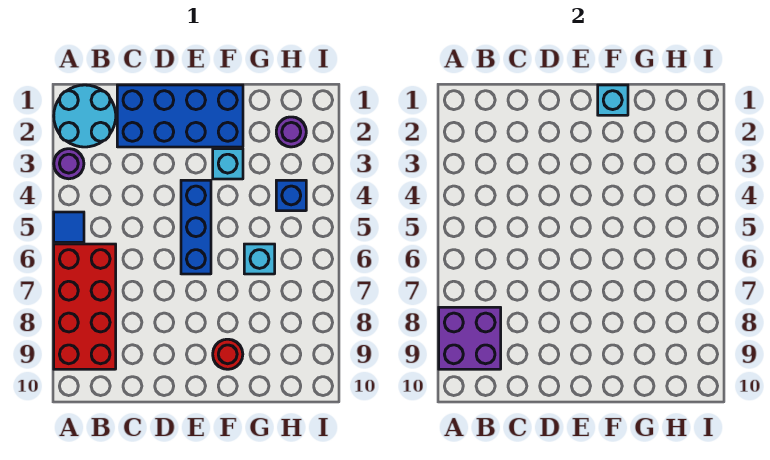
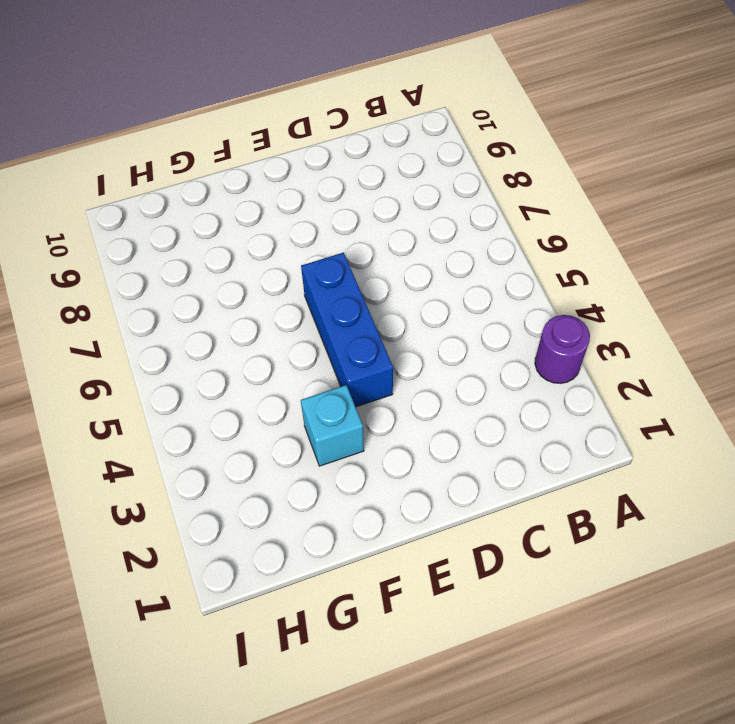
none -> cyan round brick A1:B2 level 1
none -> blue tile A5 level 1
none -> red brick A6:B9 level 1

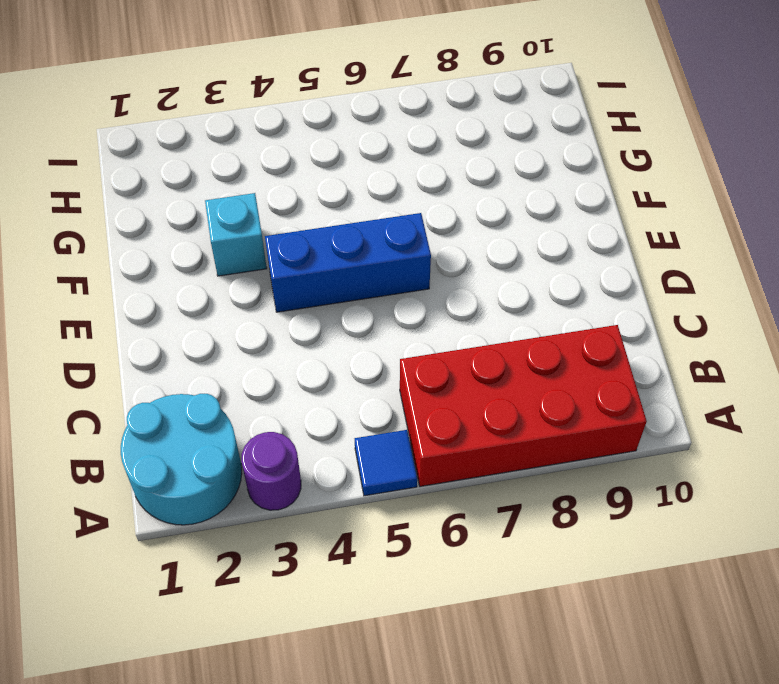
none -> blue brick C1:F2 level 1
none -> red round brick F9 level 1
none -> cyan brick G6 level 1

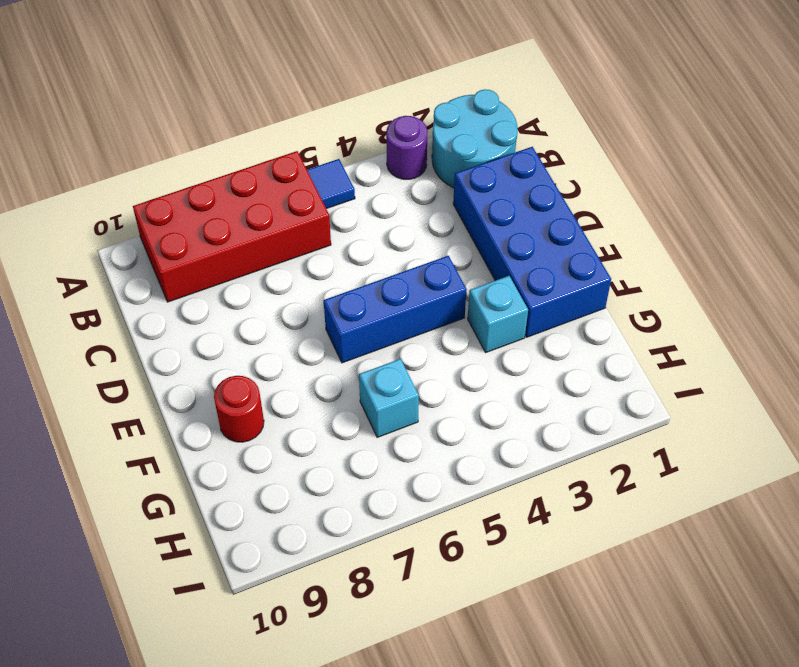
none -> purple round brick H2 level 1
none -> blue brick H4 level 1
none -> purple brick A8:B9 level 2

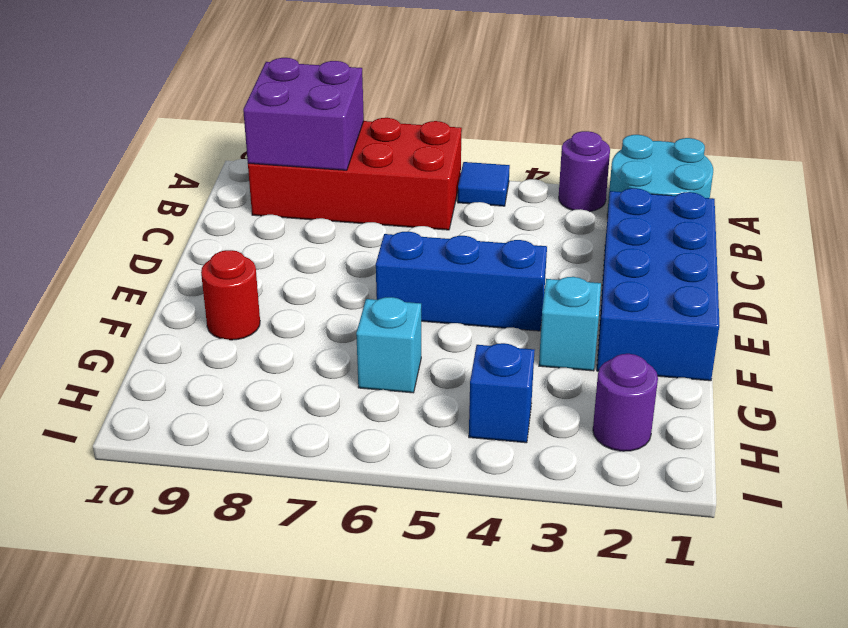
none -> cyan brick F1 level 2

